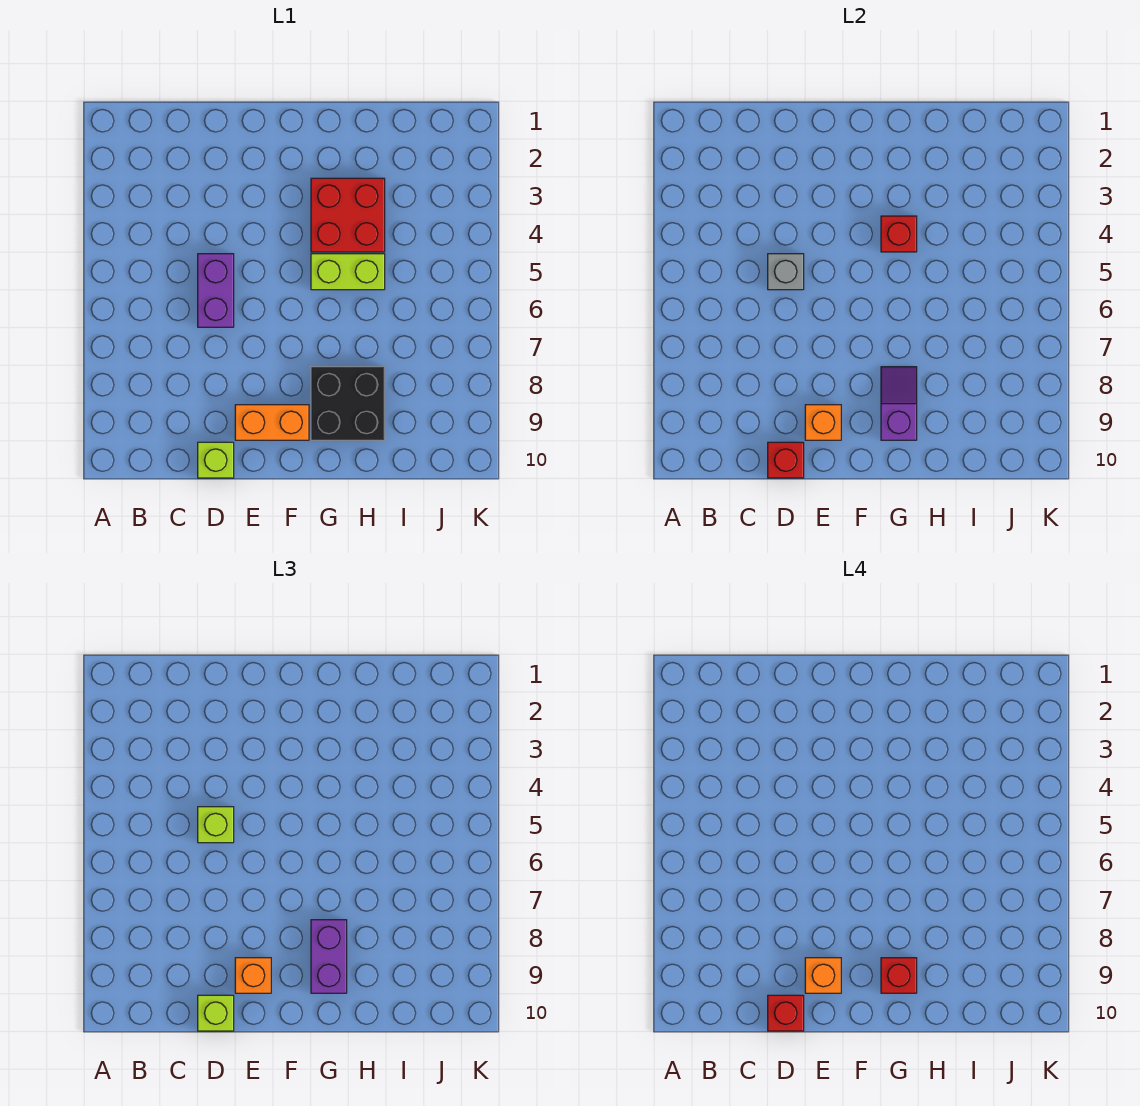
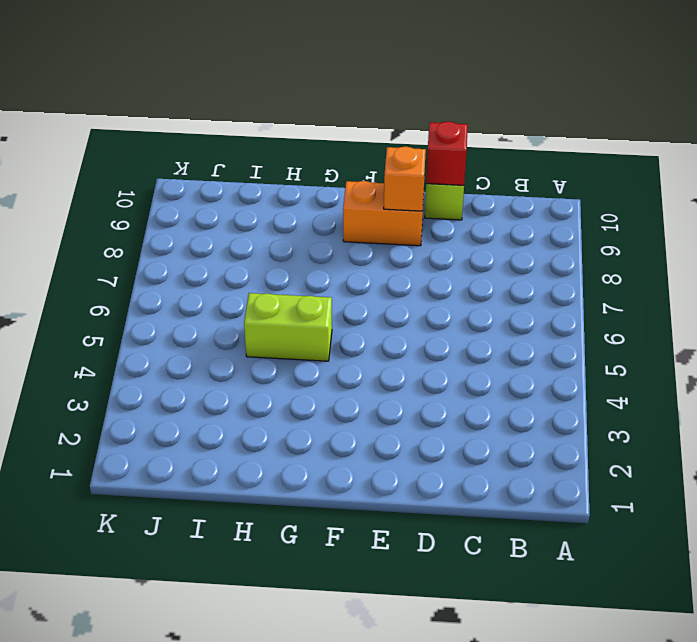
none -> purple brick D5:D6 level 1
none -> red brick G3:H4 level 1
none -> black brick G8:H9 level 1

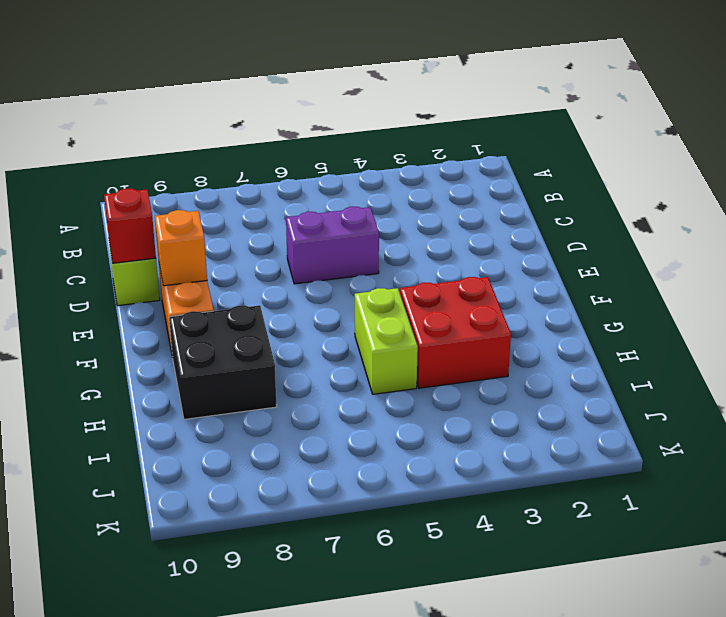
none -> grey brick D5 level 2
none -> red brick G4 level 2
none -> purple slope G8:G9 level 2 top 9

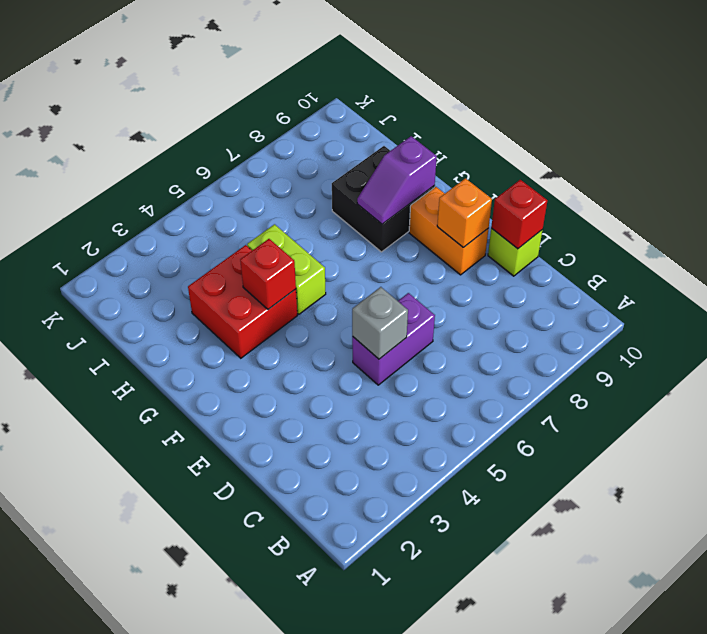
none -> lime brick D5 level 3
none -> lime brick D10 level 3
none -> orange brick E9 level 3

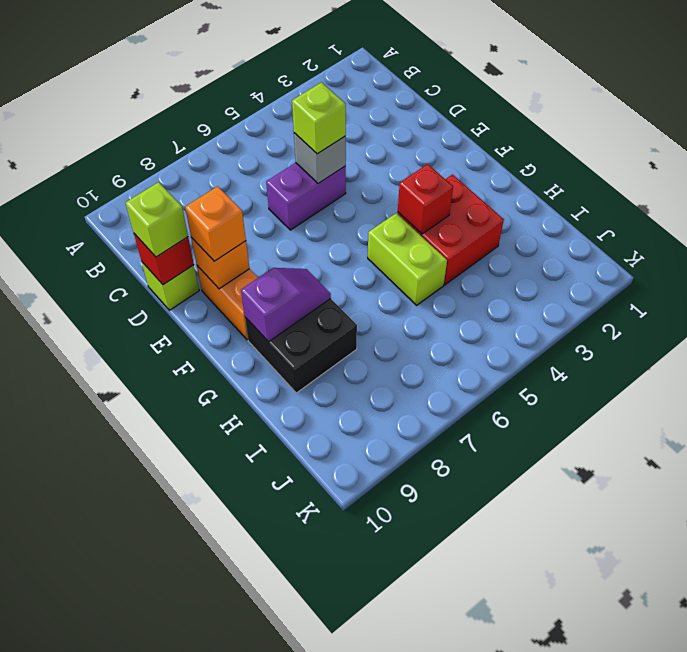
none -> purple brick G8:G9 level 3
none -> red brick D10 level 4
none -> orange brick E9 level 4

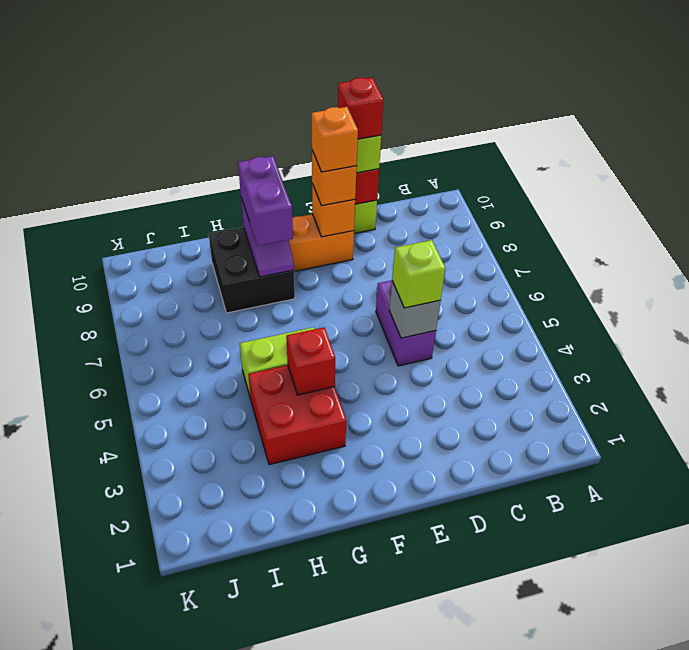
none -> red brick G9 level 4

